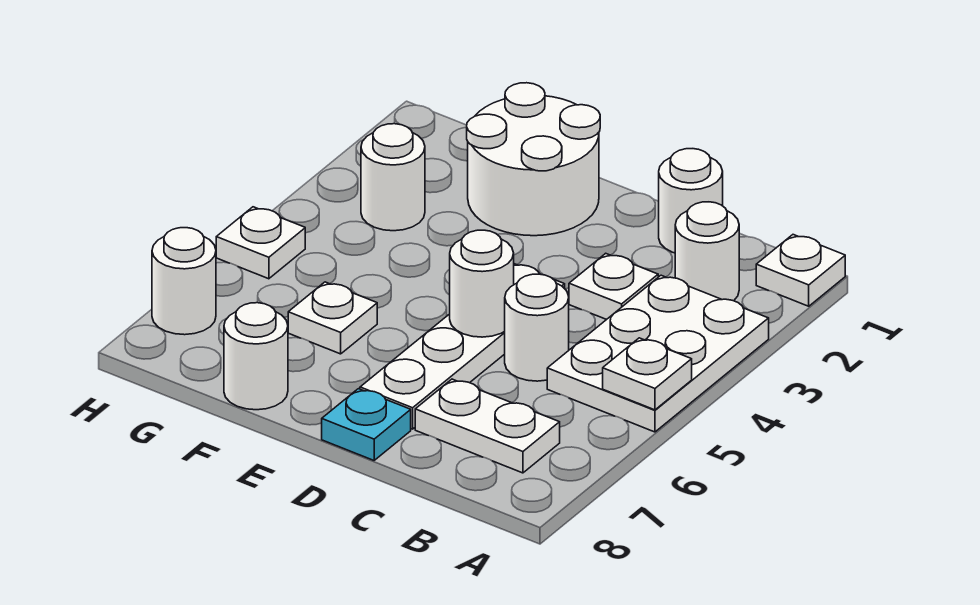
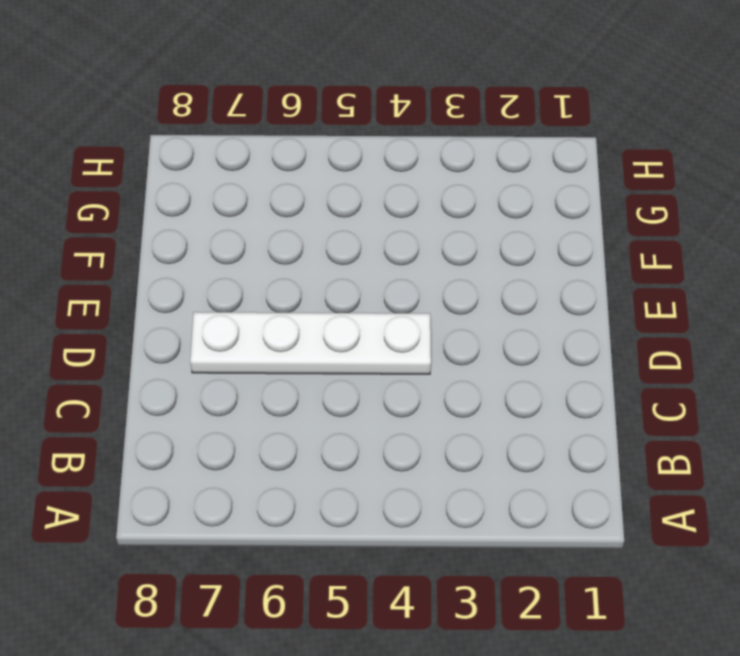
none -> white plate A1 level 1
none -> white plate A3:B5 level 1
none -> white round brick B2 level 1

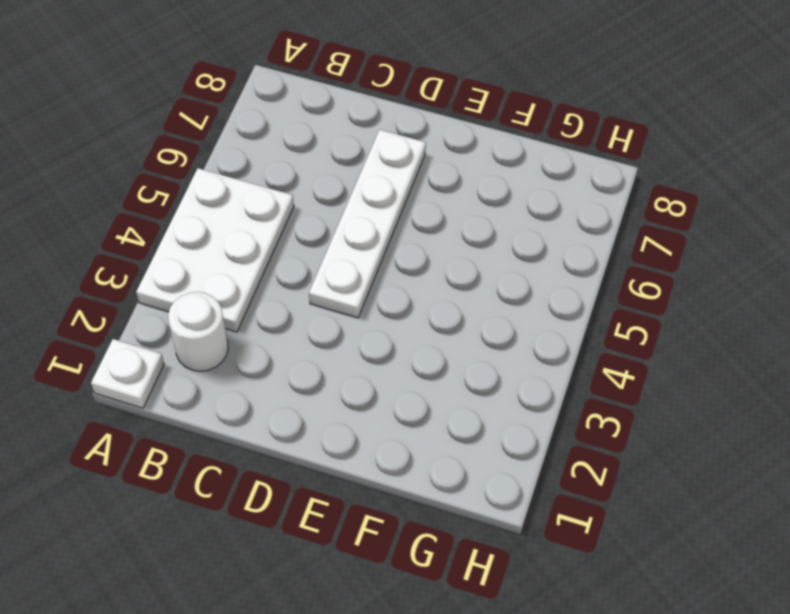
none -> white plate B7:C7 level 1
none -> white round brick C1 level 1
none -> white plate C3 level 1

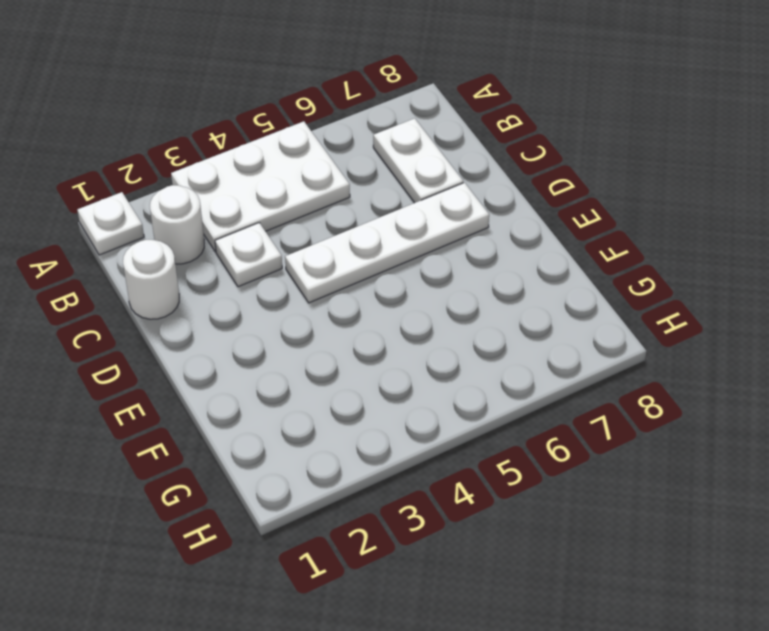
none -> white round brick C5 level 1
none -> cyan plate D8 level 1
none -> white round brick E1:F2 level 1

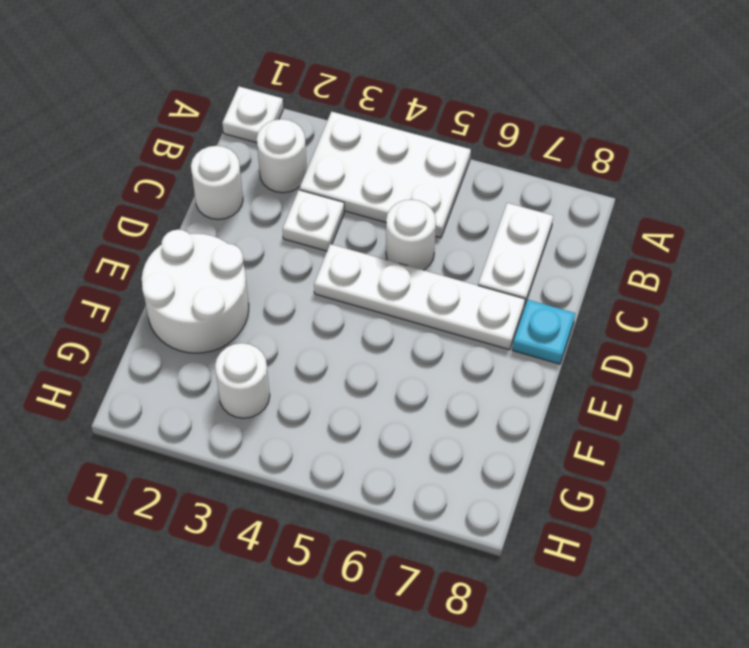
none -> white plate F6 level 1
none -> white round brick F8 level 1
none -> white plate H5 level 1

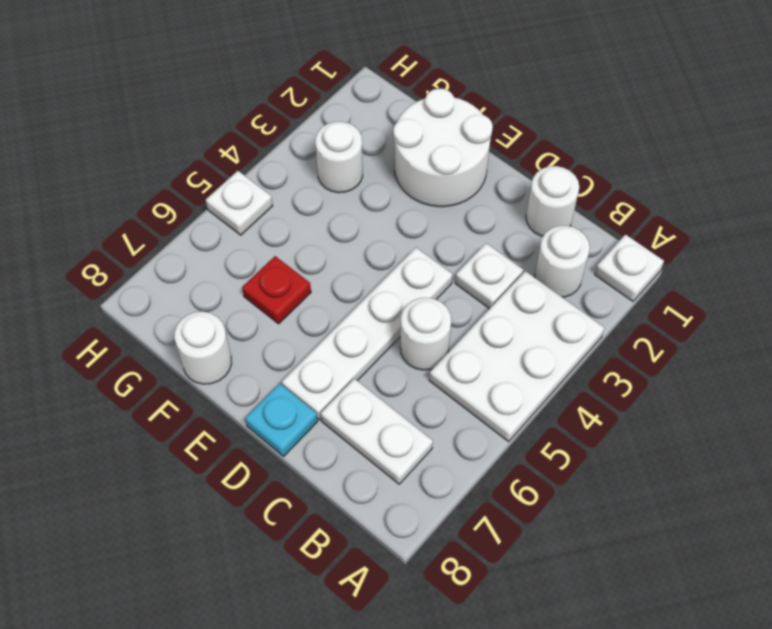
red plate F6 level 1 -> white plate F6 level 1
none -> white round brick H7 level 1
none -> white plate A5 level 2
none -> white round brick D5 level 2

